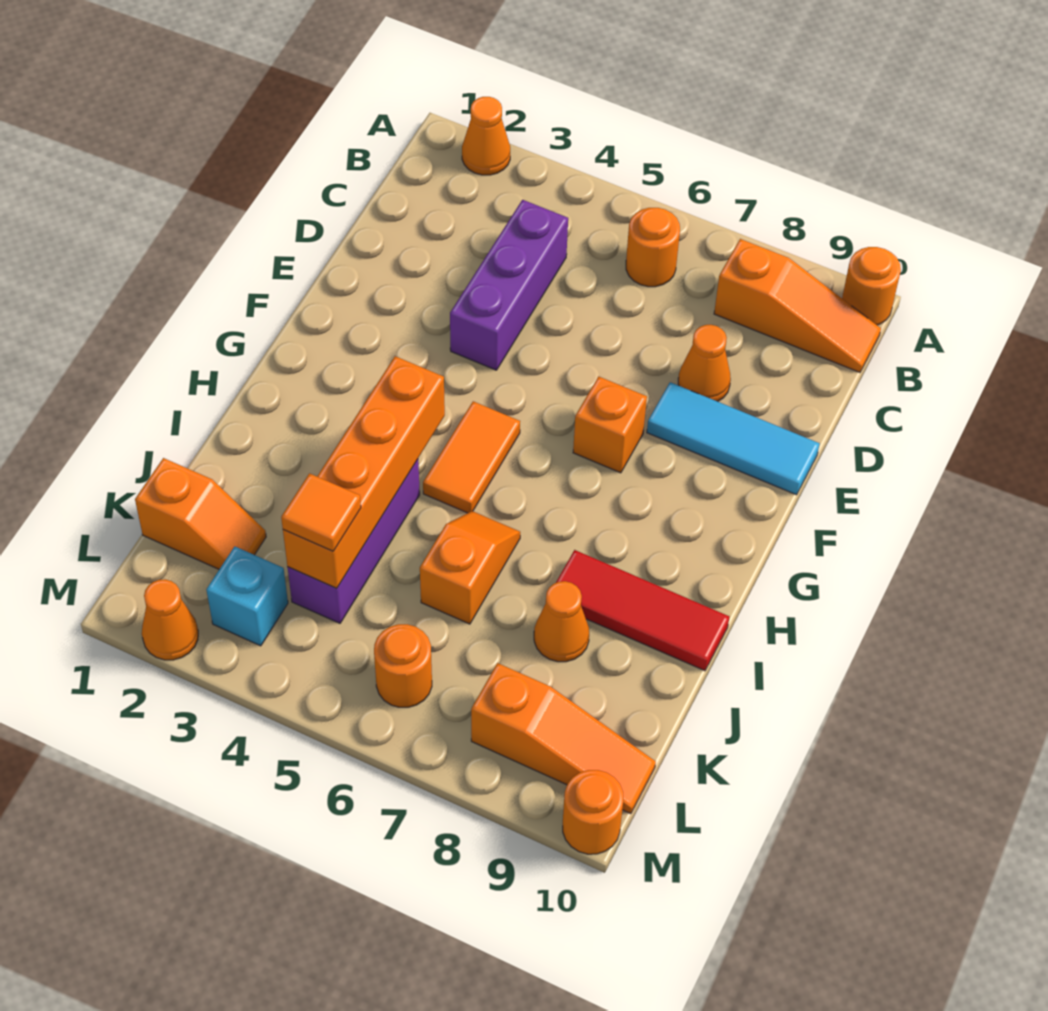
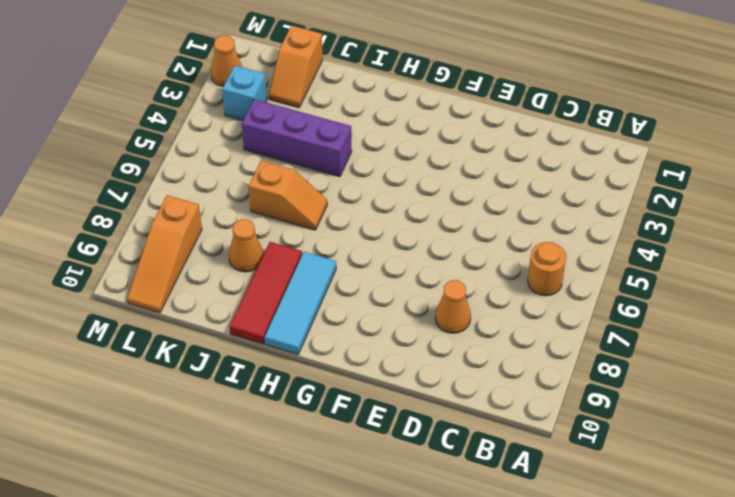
cyan tile H8:H10 level 1 -> cyan tile E8:E10 level 1
none -> orange cone A2 level 1
none -> orange round brick A10 level 1
none -> orange slope B8:B10 level 1 top 8

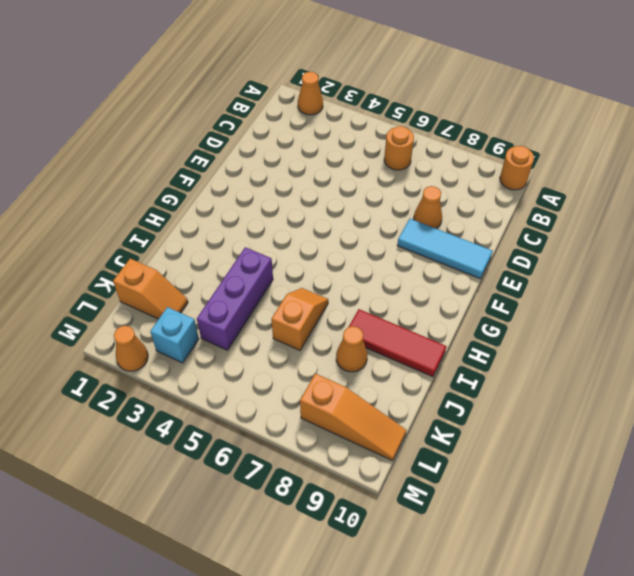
none -> orange slope B8:B10 level 1 top 8
none -> purple brick C4:E4 level 1
none -> orange brick F7 level 1

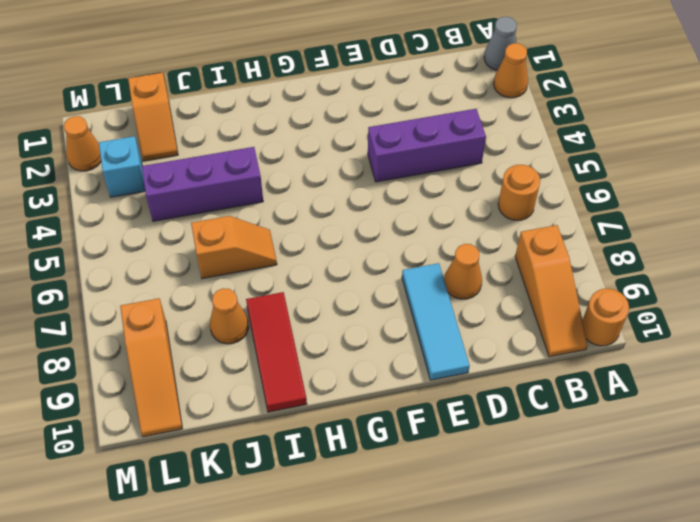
grey cone A1 level 1 -> none
none -> orange brick F7 level 1
none -> orange tile G5:H5 level 1
none -> orange round brick L6 level 1

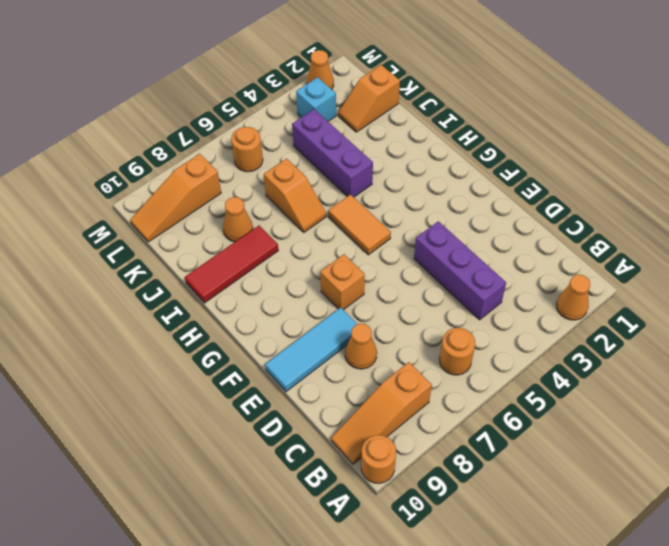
none -> orange round brick M10 level 1
none -> orange brick H4:K4 level 2
none -> orange tile K4 level 3

